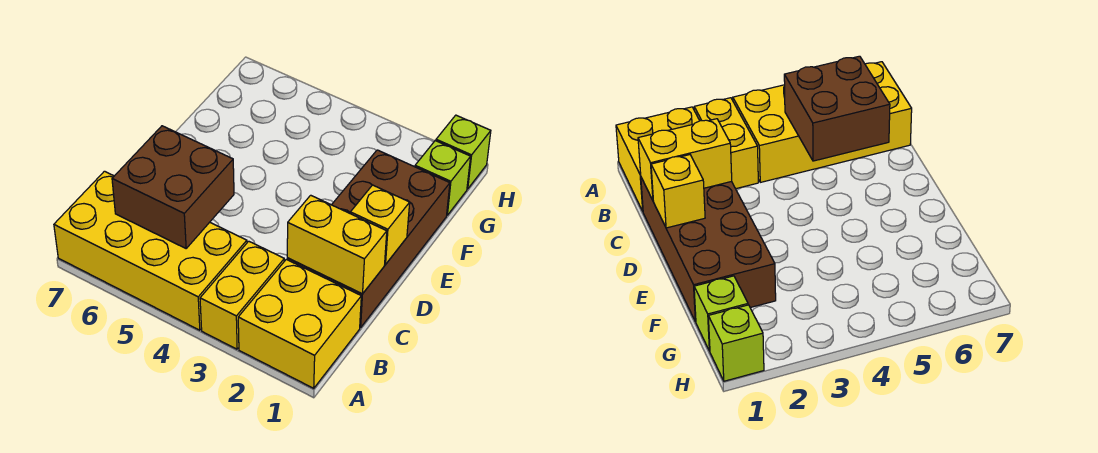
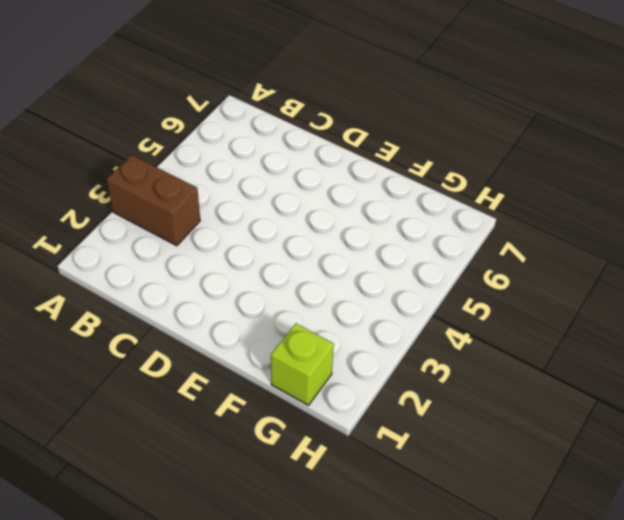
brown brick A3:B3 level 1 -> yellow brick A3:B3 level 1
none -> yellow brick A1:B2 level 1
none -> yellow brick A4:B7 level 1

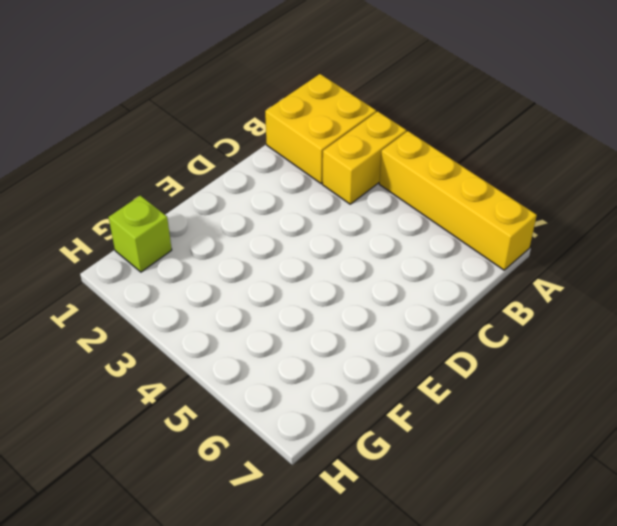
yellow brick A4:A7 level 1 -> yellow brick A4:B7 level 1
none -> brown brick C1:F2 level 1
none -> lime brick H1 level 1

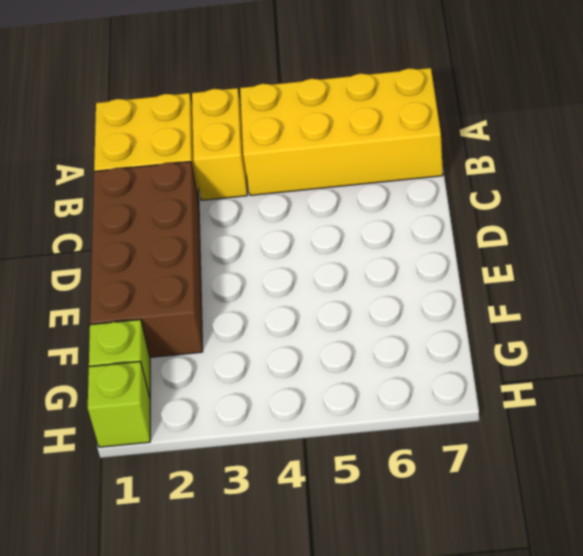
none -> brown brick B5:C6 level 2
none -> yellow brick C1:C2 level 2

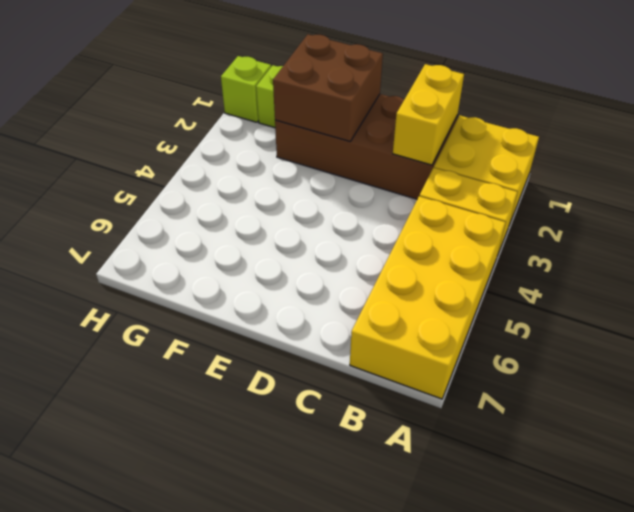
brown brick E1:F2 level 2 -> brown brick B5:C6 level 2
none -> yellow brick D1 level 2

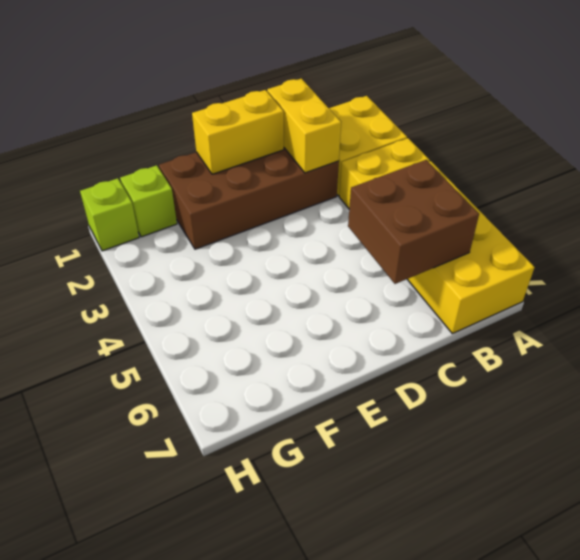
yellow brick D1:E1 level 2 -> yellow brick D1 level 2

